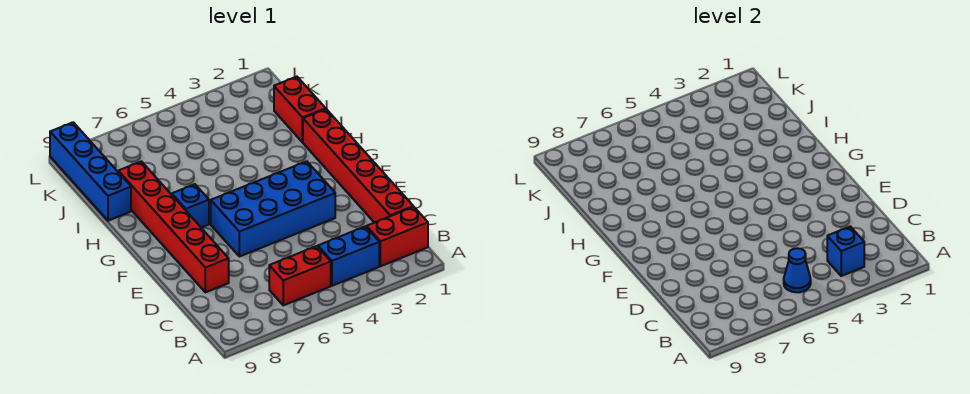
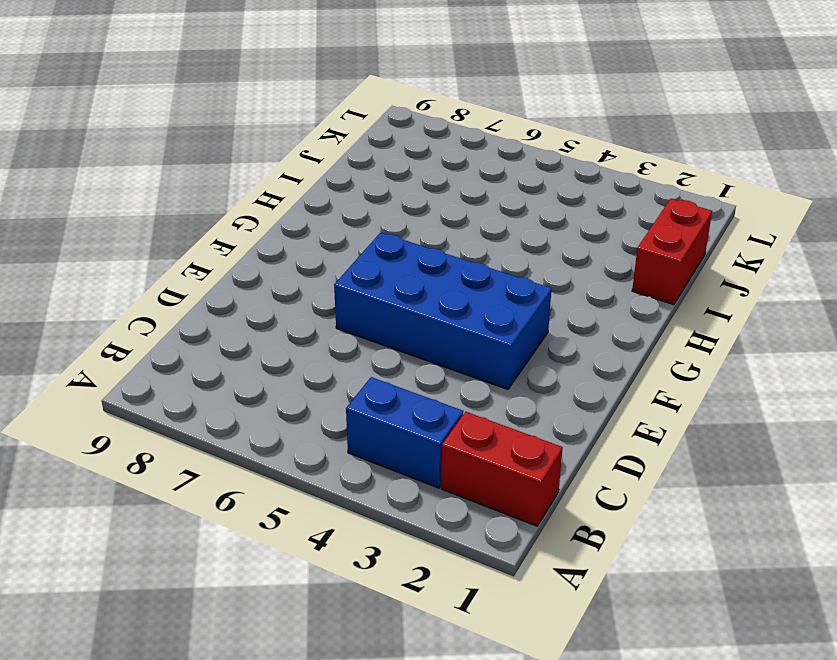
none -> red brick B5:B6 level 1
none -> red brick C1:H1 level 1

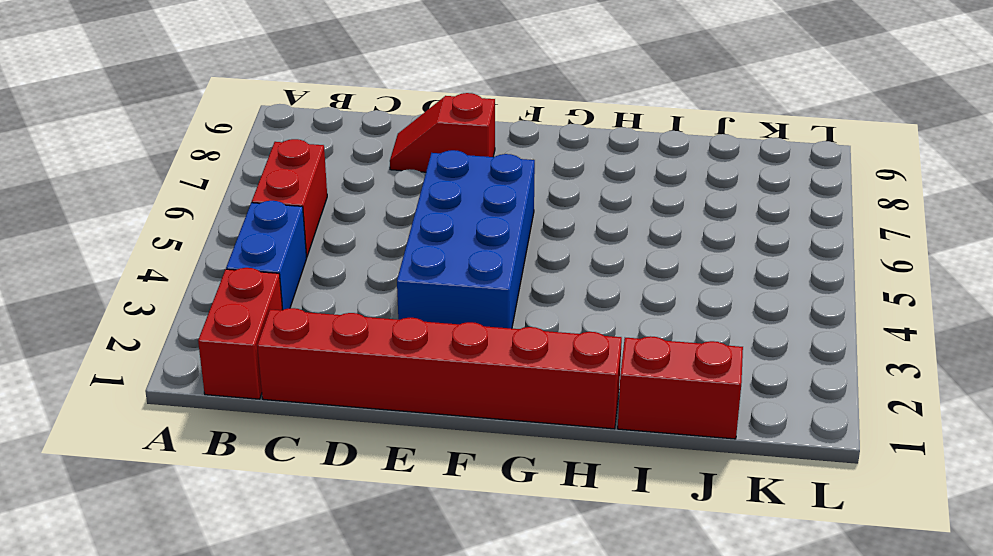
red slope D8:E8 level 1 top E -> red brick D8:I8 level 1
none -> blue brick G7 level 1
none -> blue brick I9:L9 level 1

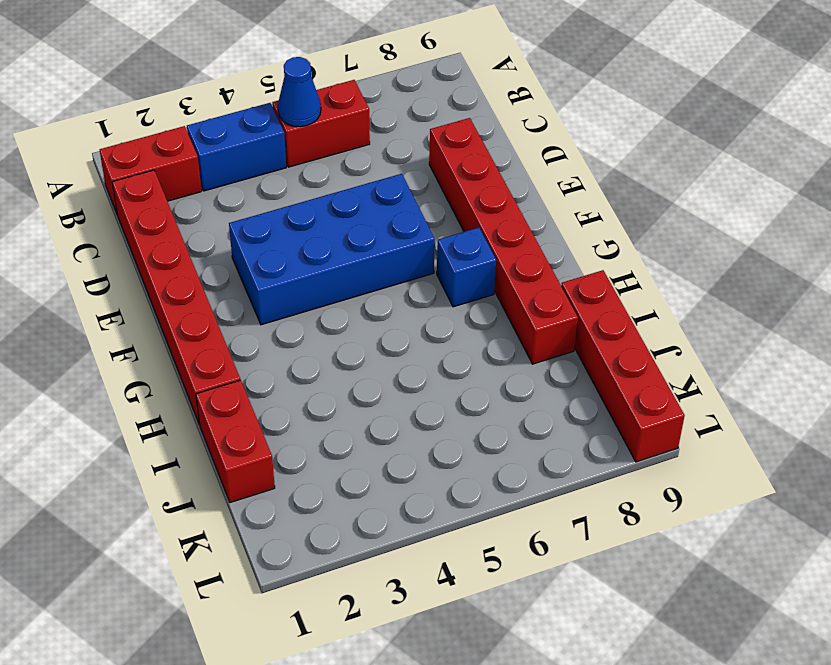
red brick I9:L9 level 1 -> blue brick I9:L9 level 1
none -> blue brick B3 level 2

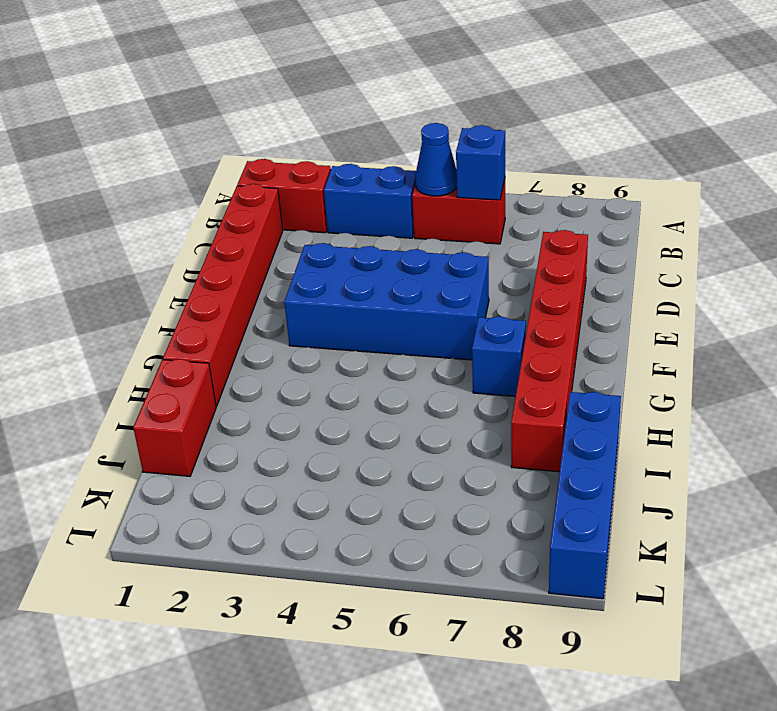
blue brick B6 level 2 -> blue brick B3 level 2

